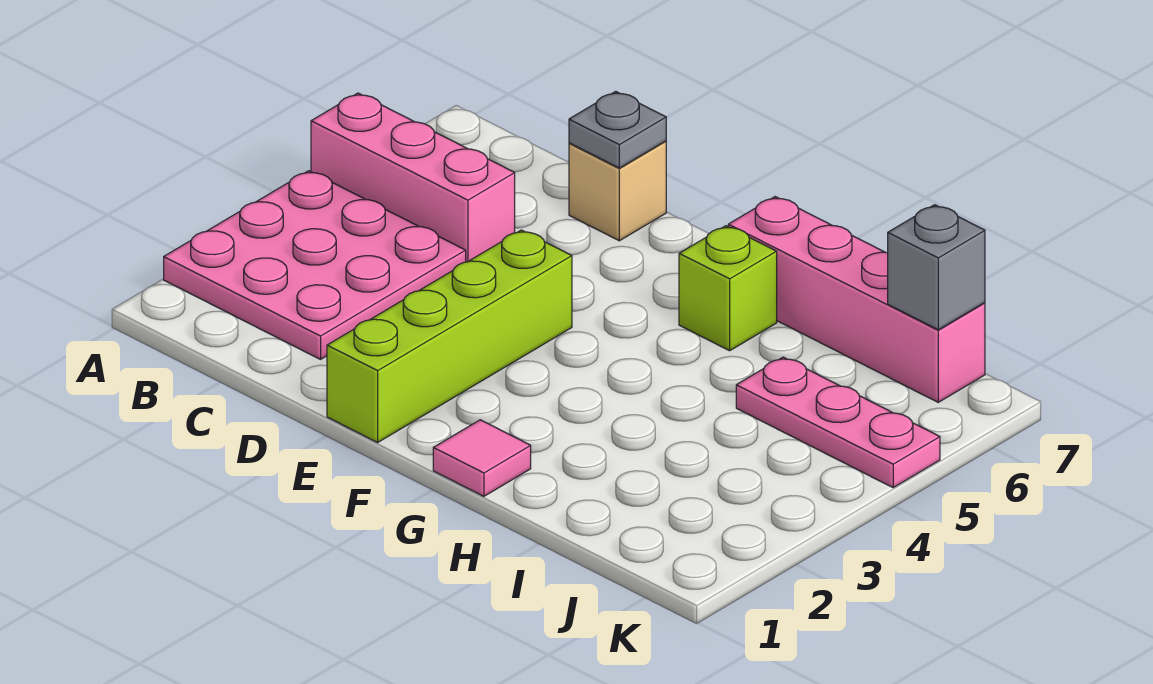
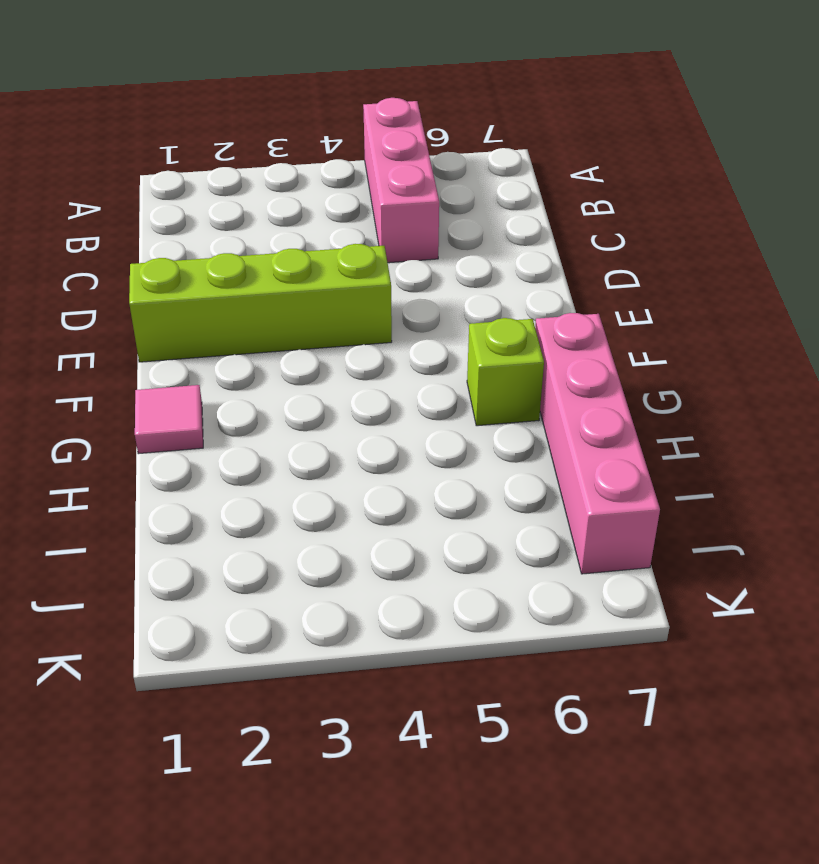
none -> pink plate A2:C4 level 1
none -> tan brick D7 level 1

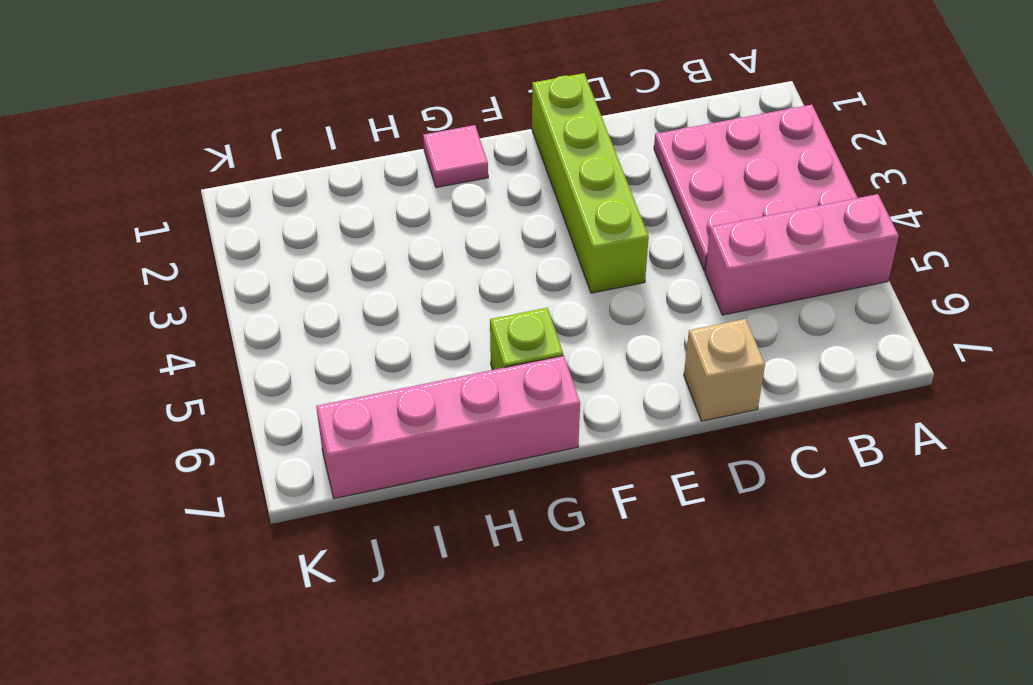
none -> pink plate I5:K5 level 1
none -> grey plate D7 level 2

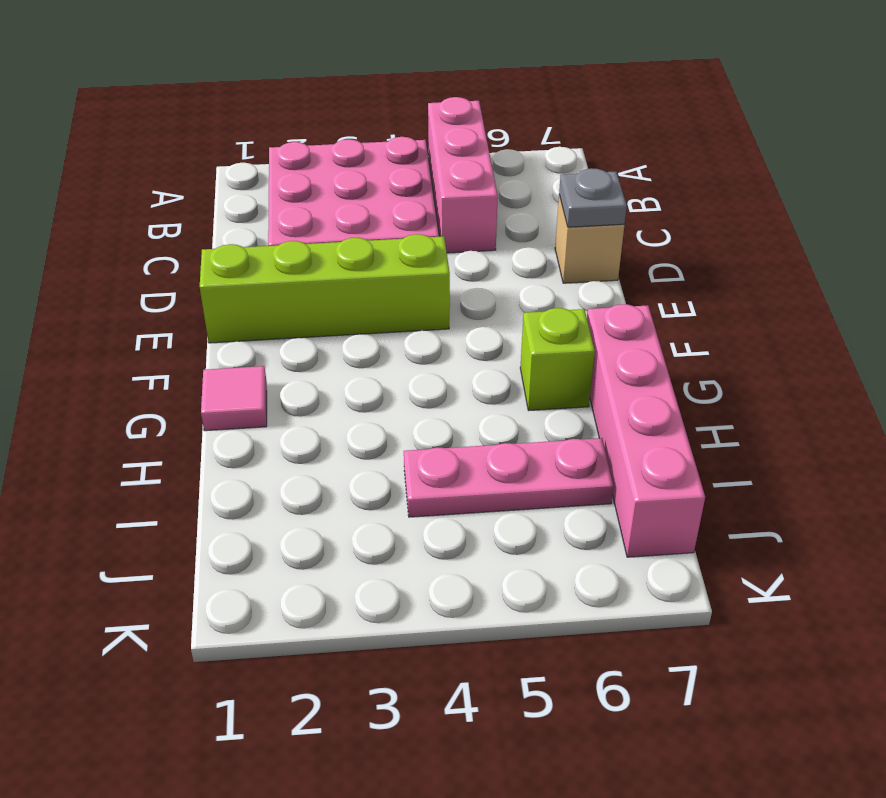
pink plate I4:I6 level 1 -> pink plate I5:K5 level 1
none -> grey brick J7 level 2

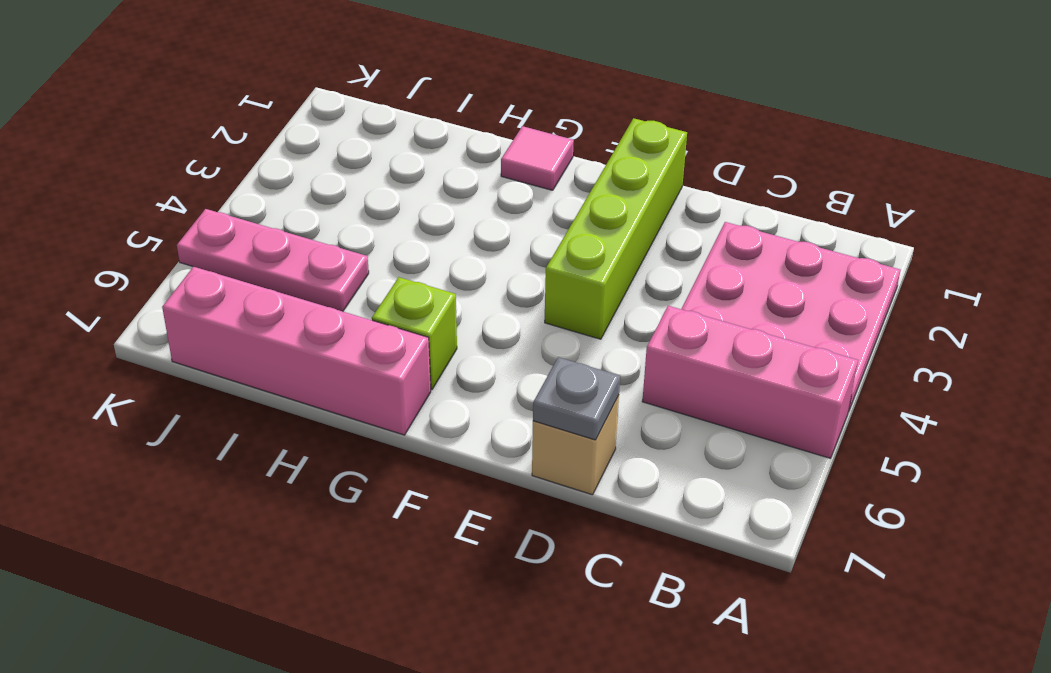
none -> grey brick J7 level 2

